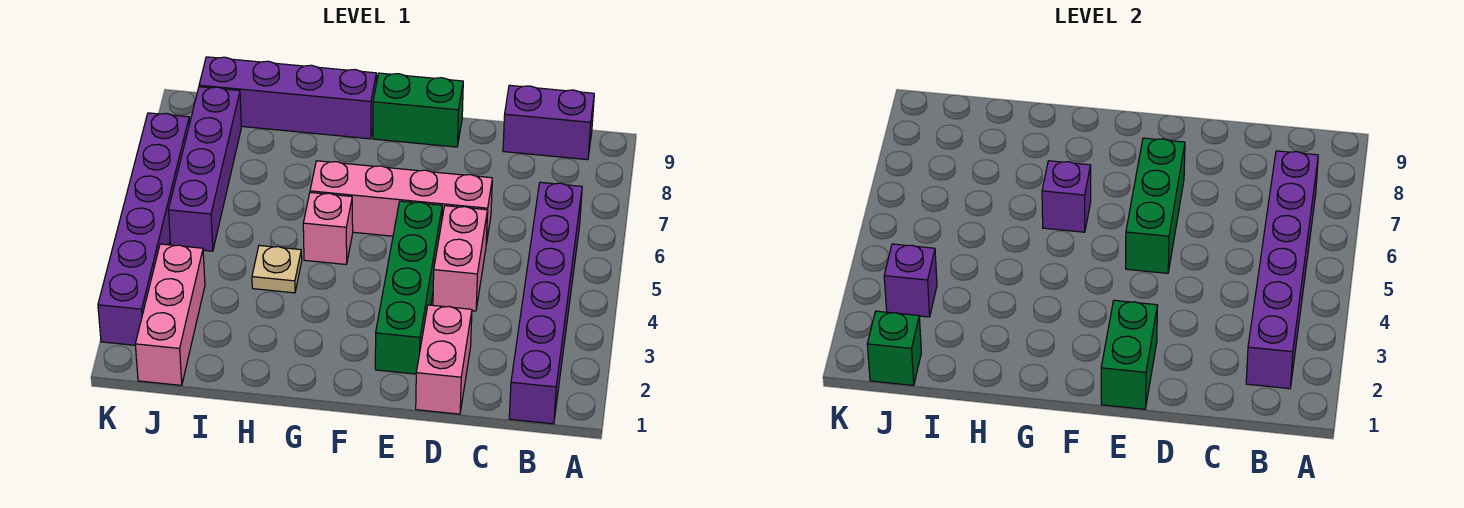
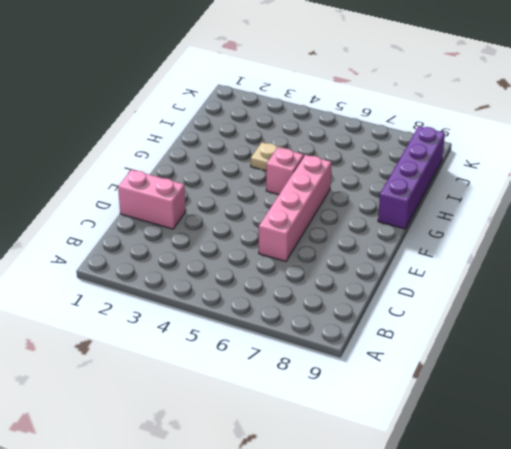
none -> purple brick B1:B6 level 1
none -> purple brick B9:C9 level 1
none -> pink brick D4:D5 level 1

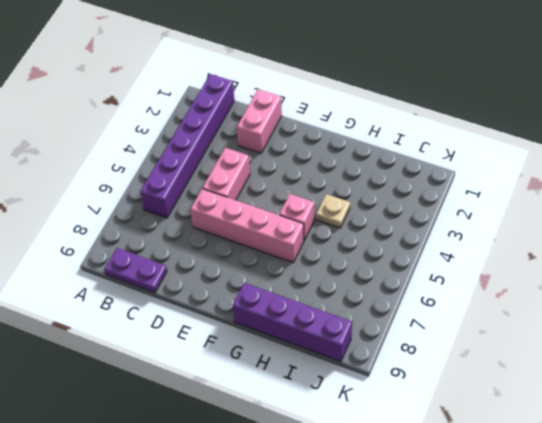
purple plate B9:C9 level 1 -> purple brick B9:C9 level 1
none -> green brick E2:E5 level 1
none -> green brick E9:F9 level 1
none -> pink brick J1:J3 level 1

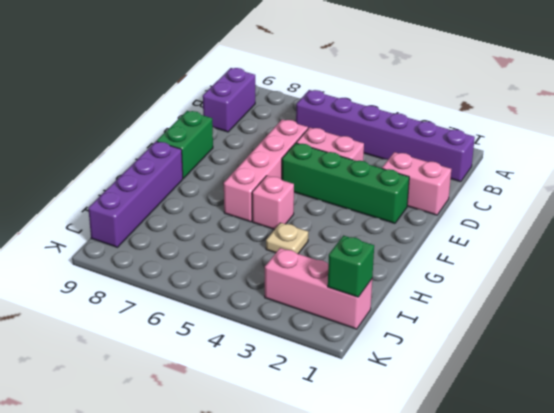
none -> purple brick J5:J8 level 1
none -> purple brick K2:K7 level 1
none -> purple brick B2:B7 level 2

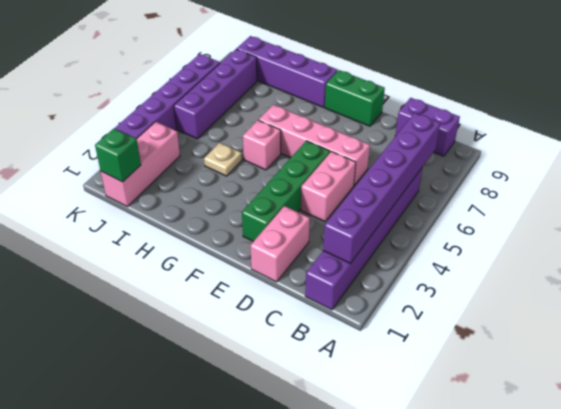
none -> green brick E1:E2 level 2
none -> green brick E5:E7 level 2
none -> purple brick G6 level 2

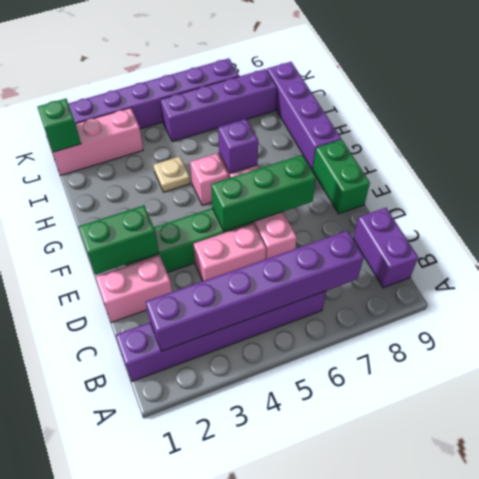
none -> purple brick J3 level 2

